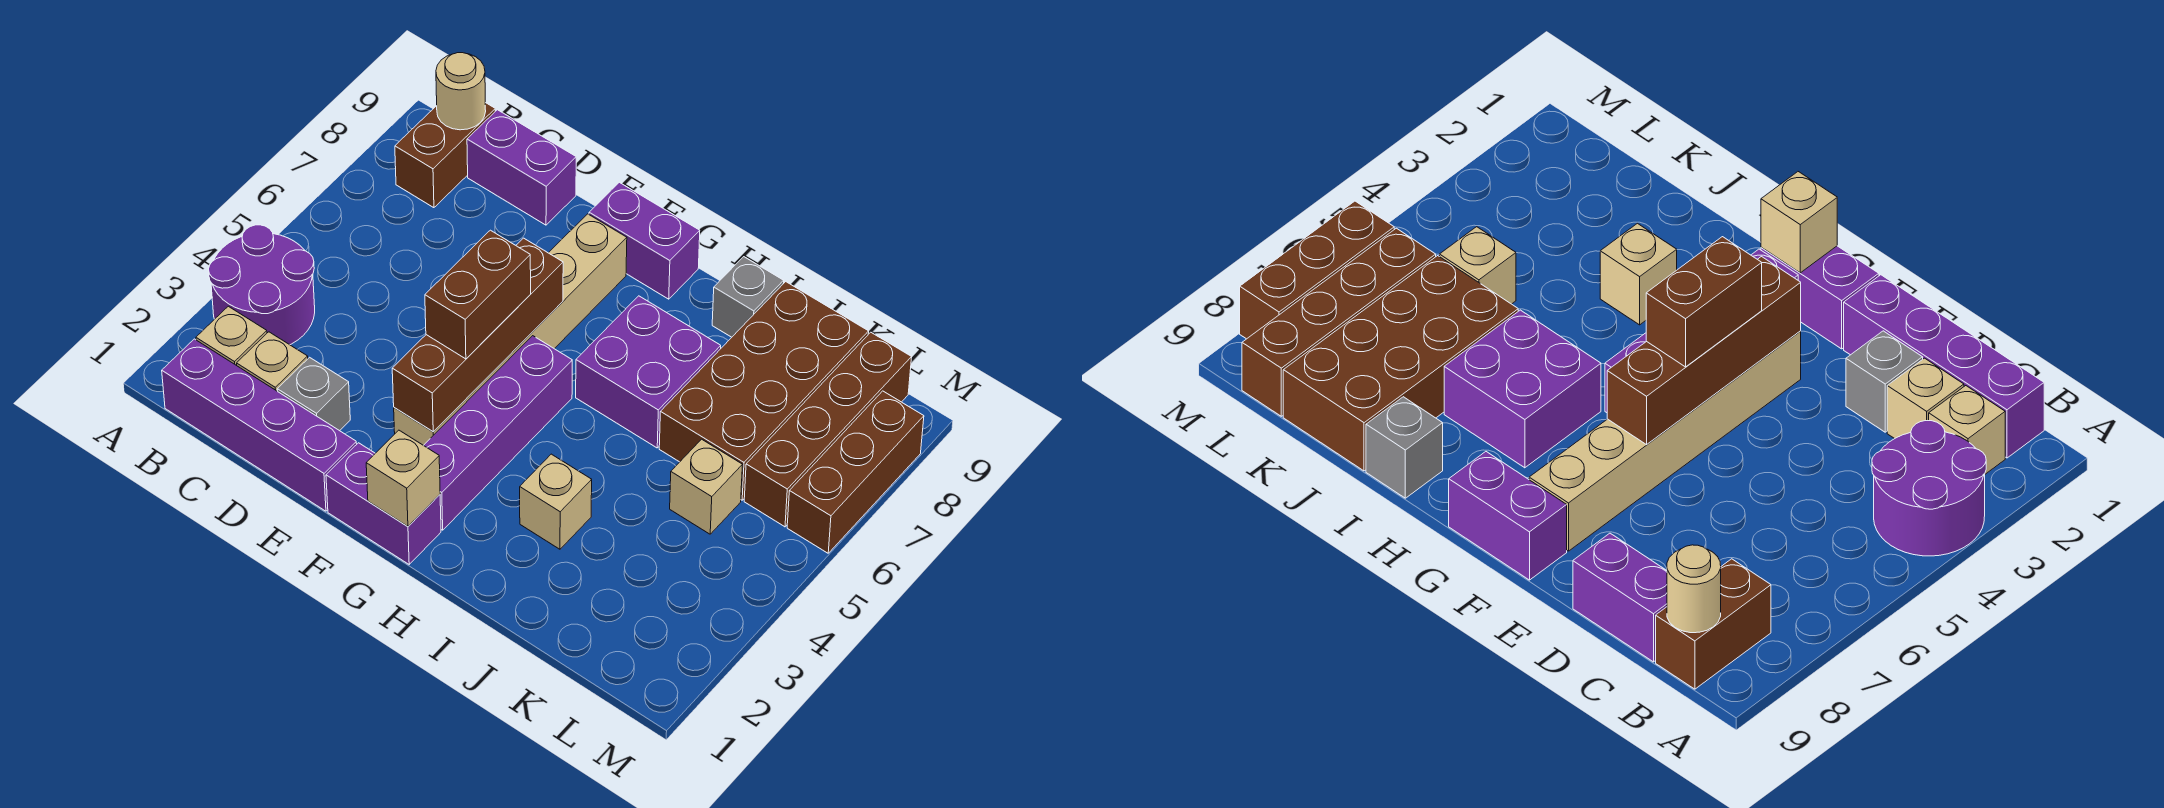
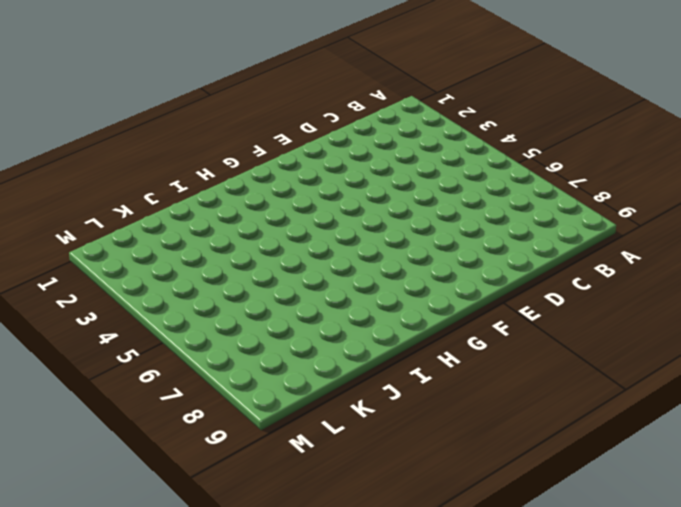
none -> purple round brick A3:B4 level 1
none -> purple brick B1:E1 level 1
none -> tan brick B2 level 1

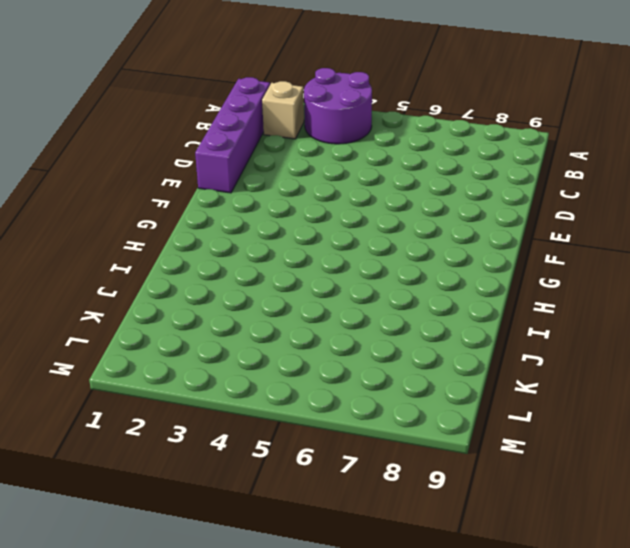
none -> brown brick B8:B9 level 1
none -> tan brick C2 level 1
none -> purple brick C9:D9 level 1

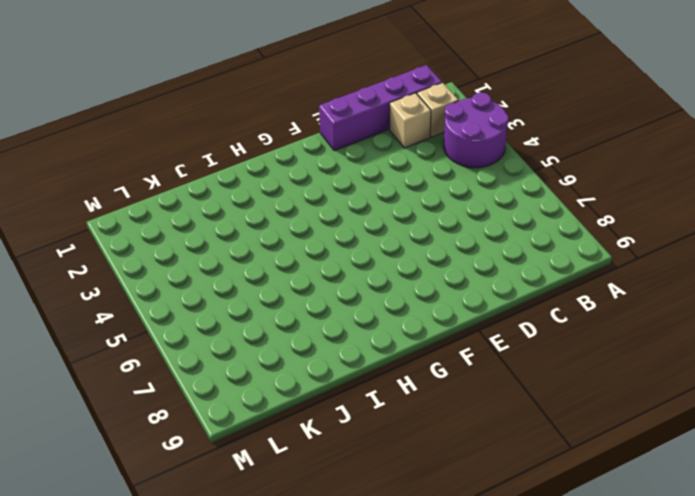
none -> brown brick B8:B9 level 1
none -> purple brick C9:D9 level 1
none -> grey brick D2 level 1

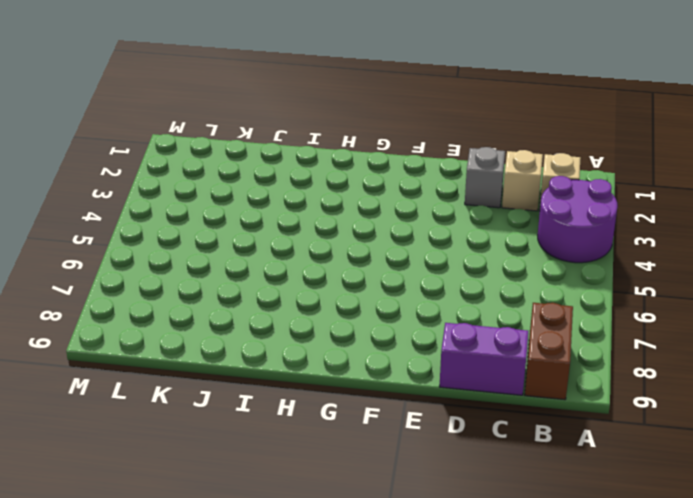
none -> purple brick B1:E1 level 1
none -> purple brick F1:G1 level 1
none -> tan brick F3:F8 level 1

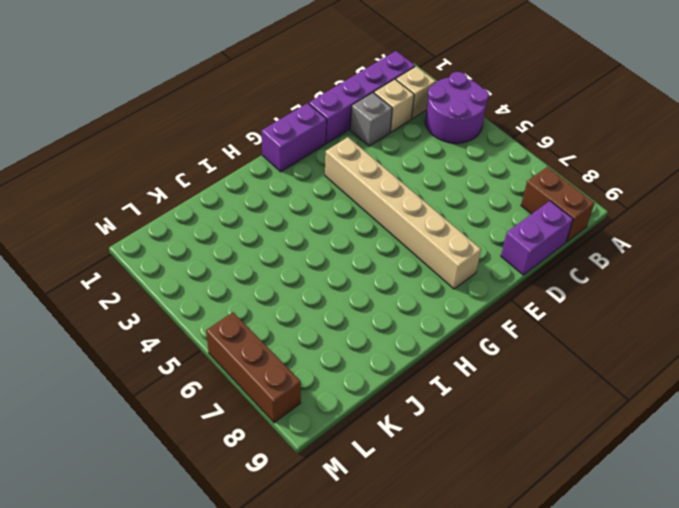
none -> purple brick F9:G9 level 1
none -> purple brick G2:G5 level 1
none -> purple brick H6:I7 level 1

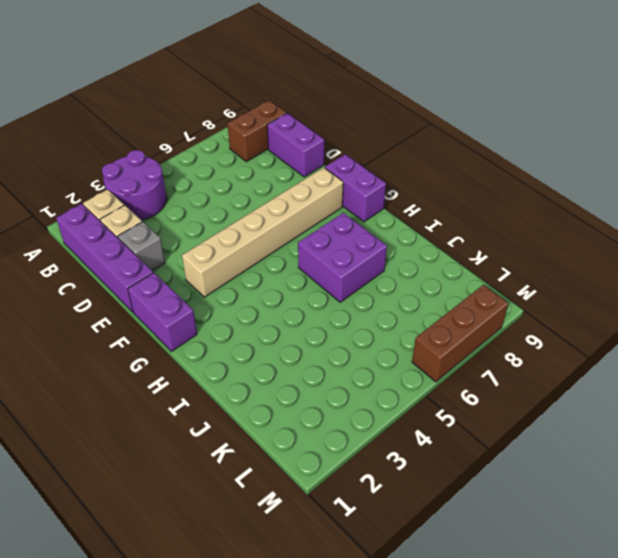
none -> purple brick G2:G5 level 1
none -> tan brick I3 level 1
none -> grey brick I9 level 1

